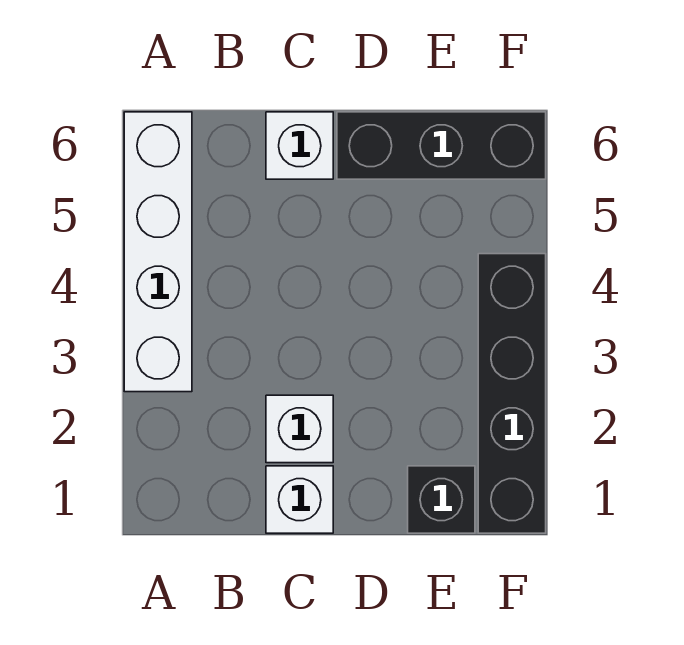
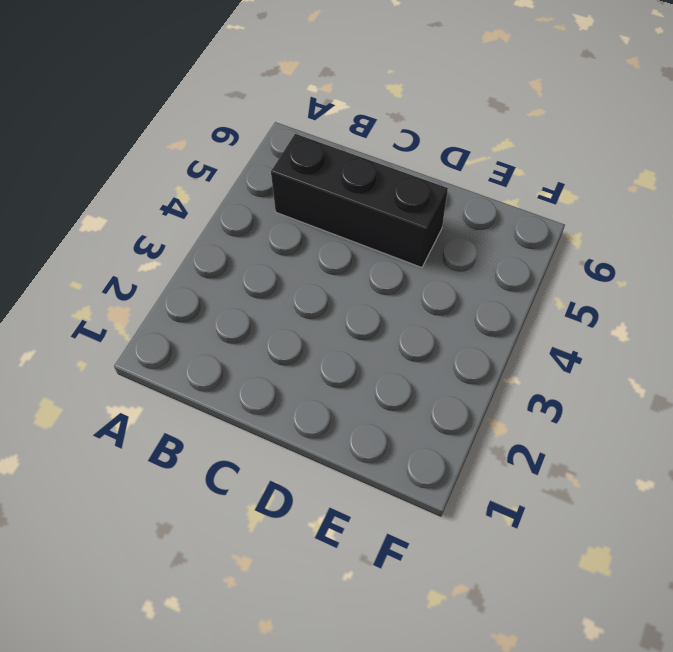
black brick B5:D5 level 1 -> black brick D6:F6 level 1
none -> white brick A3:A6 level 1
none -> white brick C1 level 1

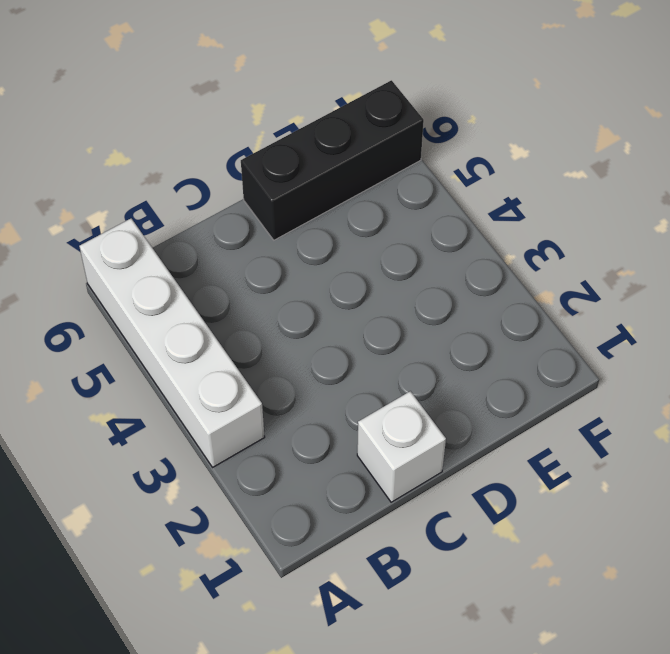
none -> white brick C2 level 1
none -> white brick C6 level 1

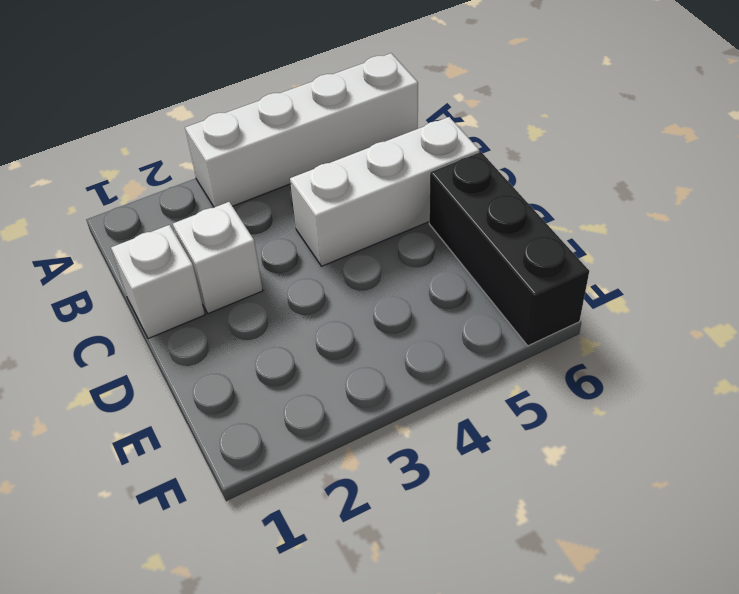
white brick C4:C6 level 1 -> white brick C6 level 1
none -> black brick E1 level 1
none -> black brick F1:F4 level 1

